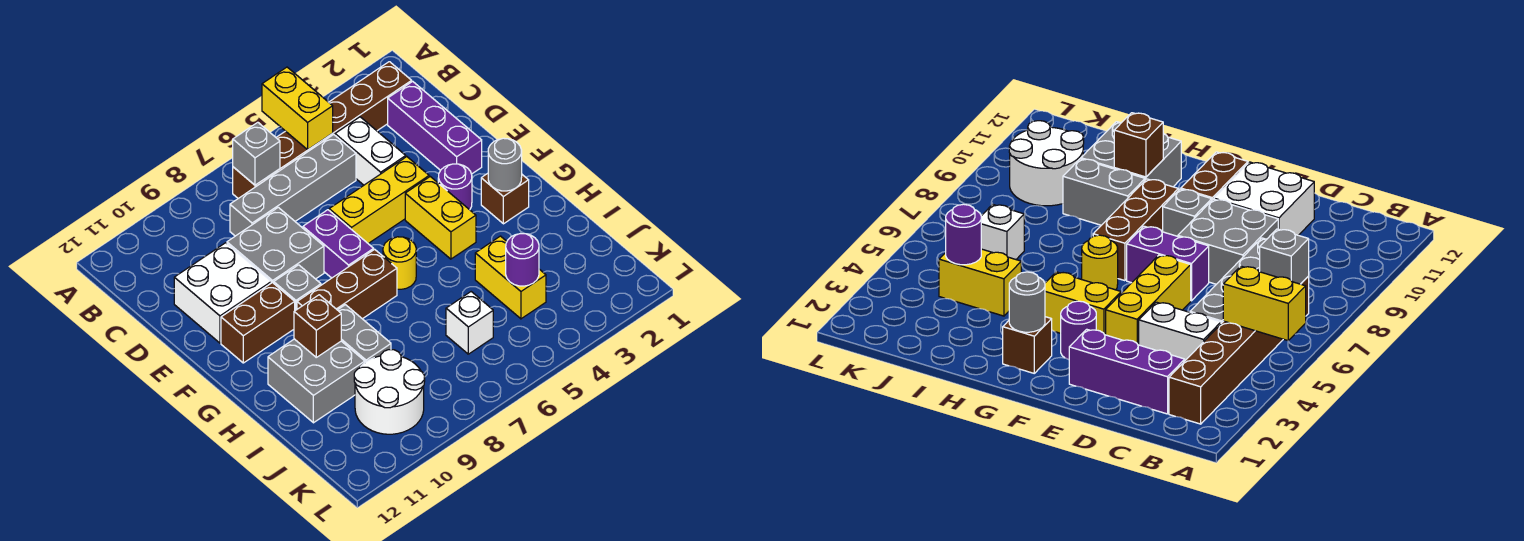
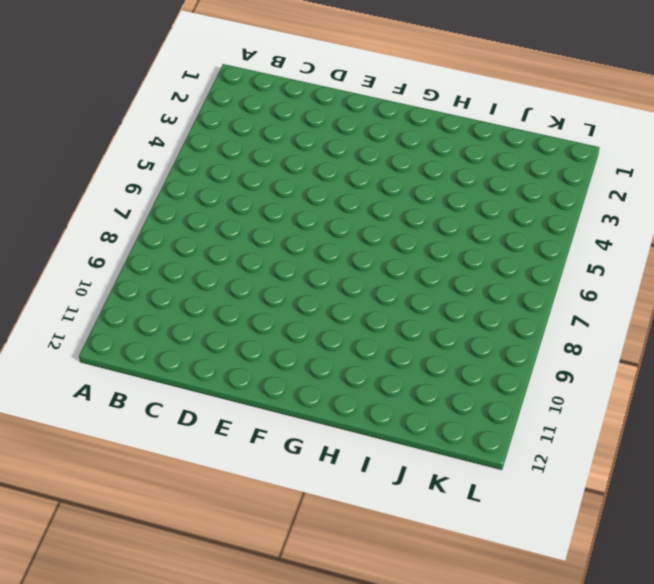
none -> brown brick B2:B7 level 1
none -> purple brick C2:E2 level 1
none -> white brick C4:D4 level 1

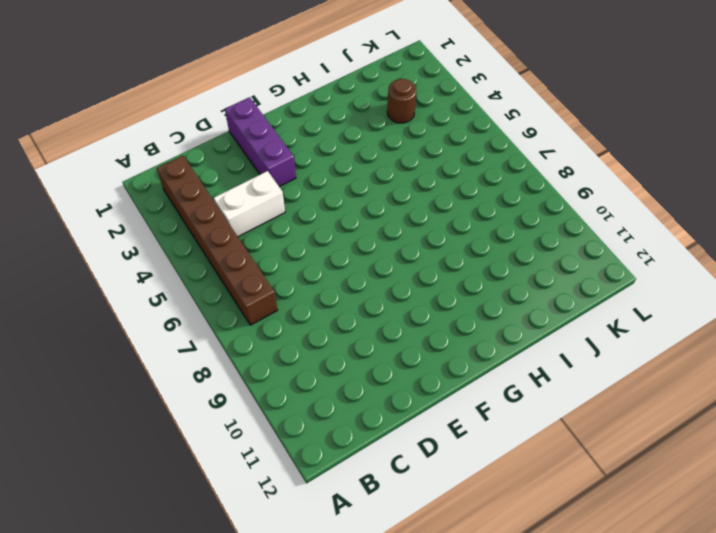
purple brick E1:E3 level 1 -> purple brick C2:E2 level 1
brown round brick J3 level 1 -> none
none -> grey brick C5:C8 level 1
none -> grey brick D8:E9 level 1
none -> white brick D10:E11 level 1

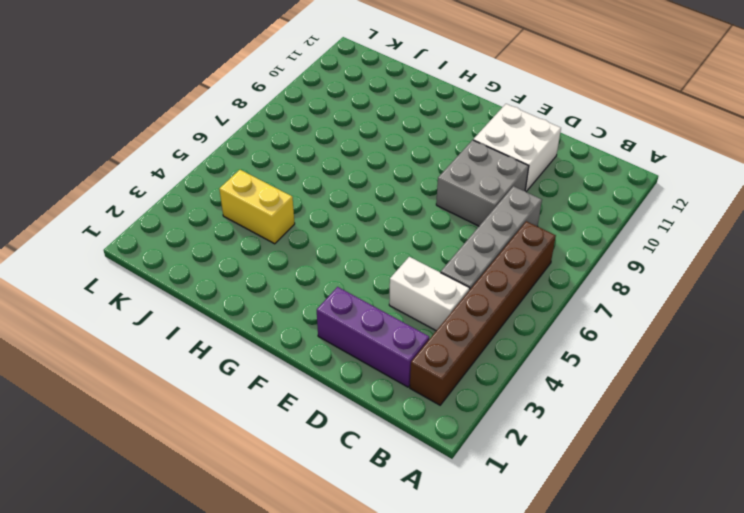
none -> yellow brick E4:E6 level 1
none -> purple brick E7:F7 level 1
none -> purple round brick F3 level 1

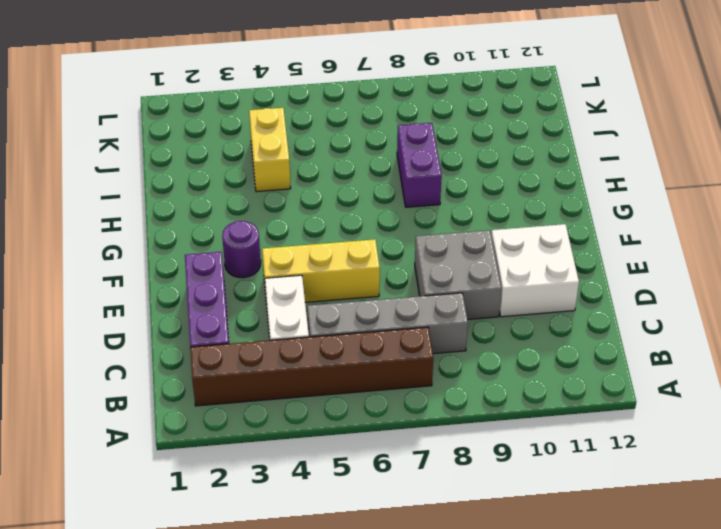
purple brick H8:I8 level 1 -> purple brick E7:F7 level 1
none -> yellow brick F4:G4 level 1
none -> grey brick F9 level 1
none -> brown brick F10:F11 level 1

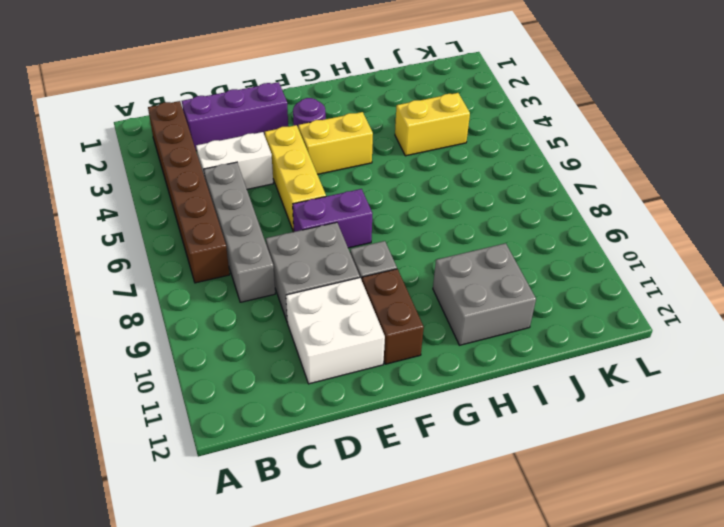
none -> brown brick G2 level 1
none -> yellow round brick G6 level 1
none -> brown brick G7:G9 level 1

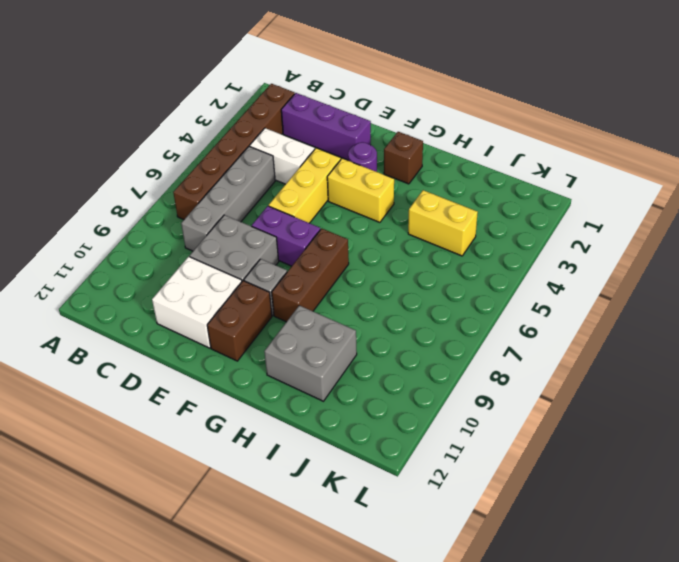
none -> yellow round brick G6 level 1
none -> grey brick H9:I9 level 1
none -> white brick J6 level 1

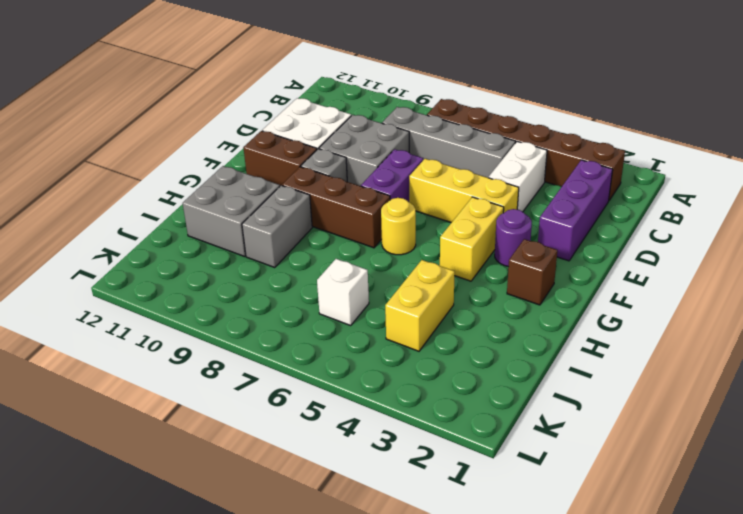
none -> white round brick J9:K10 level 1
none -> yellow brick A5:B5 level 2
none -> grey brick B7 level 2

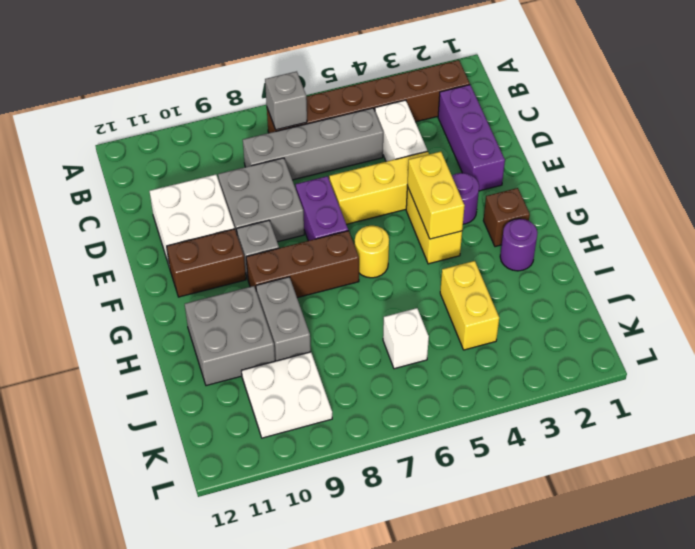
yellow brick F4:G4 level 2 -> yellow brick A5:B5 level 2
purple round brick H2 level 1 -> purple round brick J4 level 2
white plate J9:K10 level 1 -> white round brick J9:K10 level 1
none -> grey round brick G2 level 2
none -> brown brick H10 level 2

